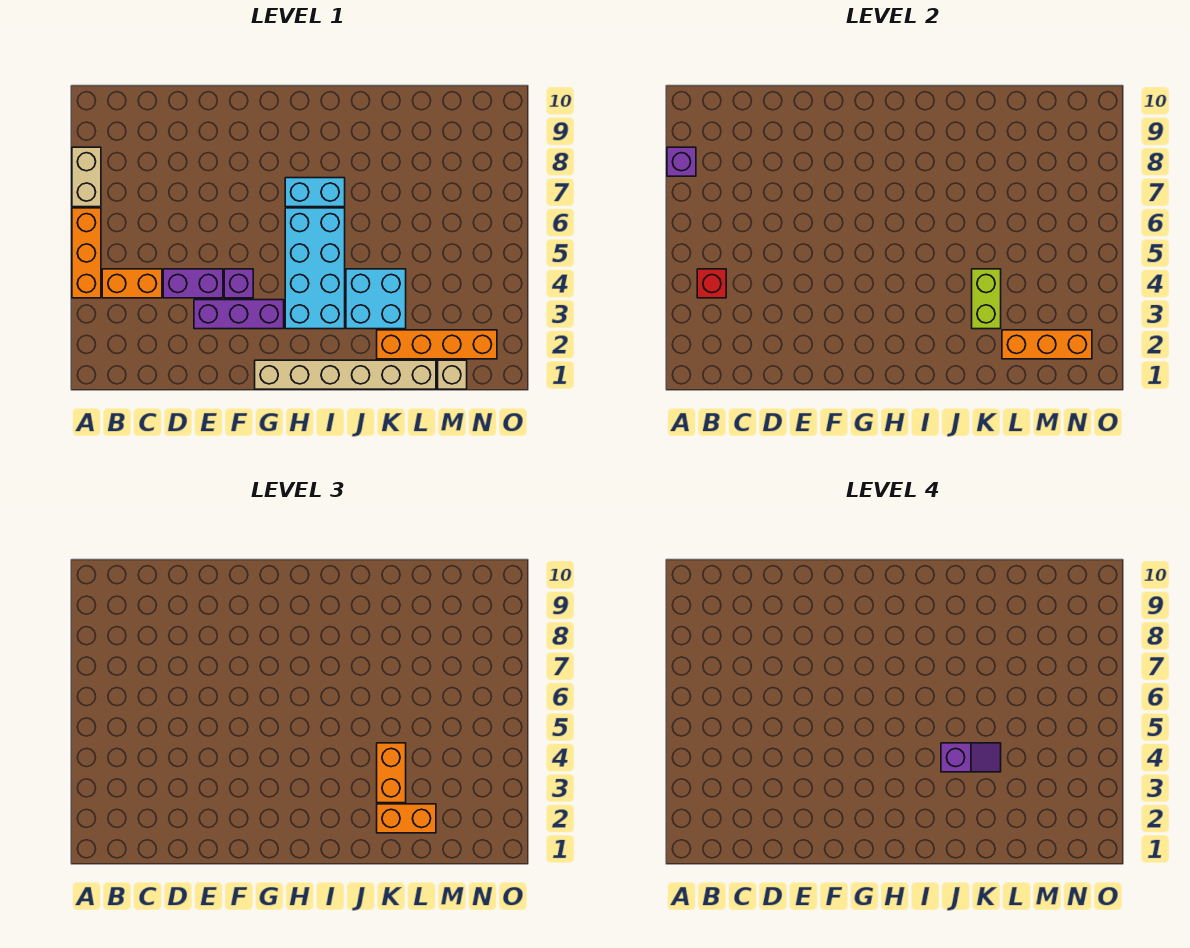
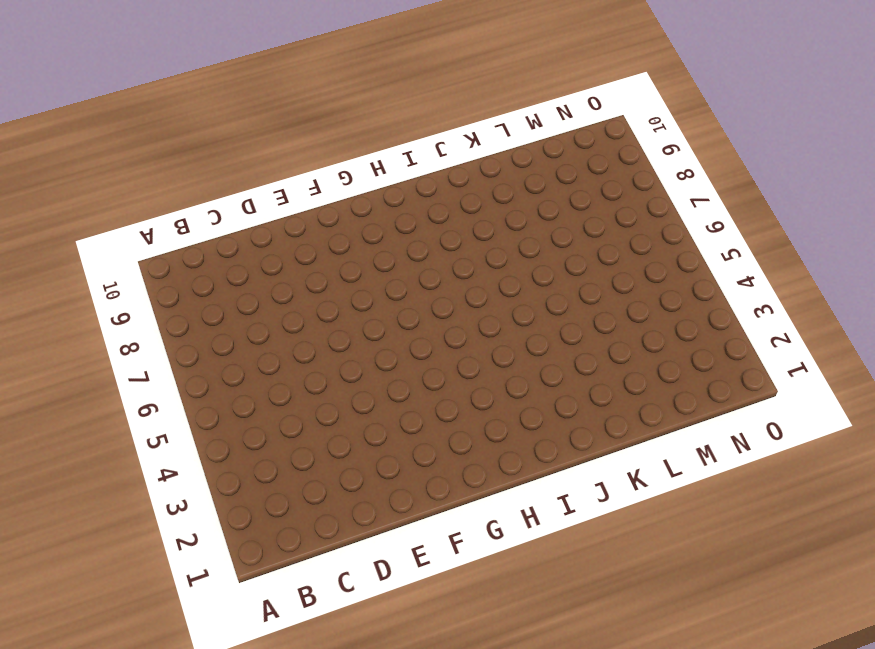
none -> orange brick A4:A6 level 1
none -> tan brick A7:A8 level 1
none -> orange brick B4:C4 level 1

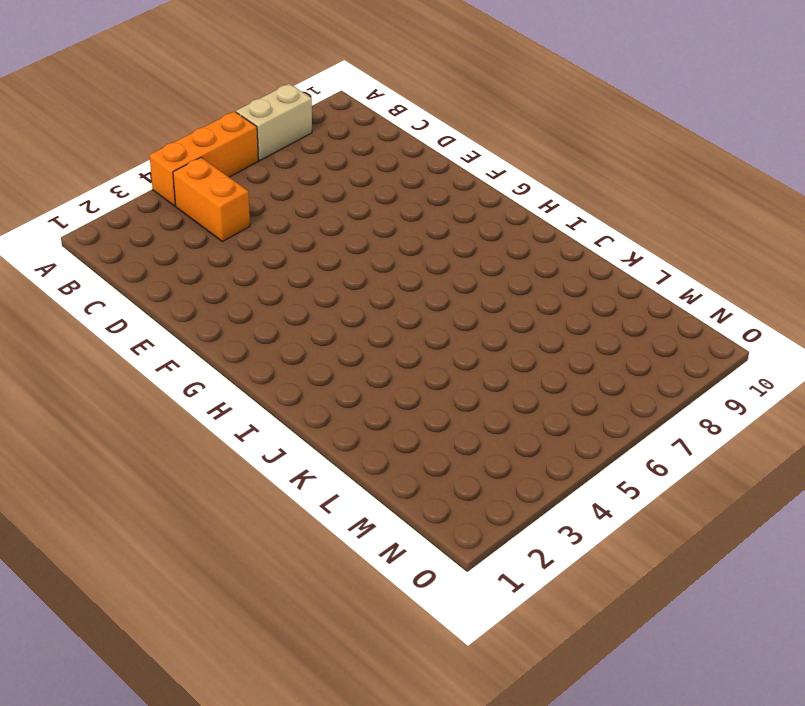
none -> purple brick D4:E4 level 1
none -> purple brick E3:G3 level 1
none -> purple brick F4 level 1

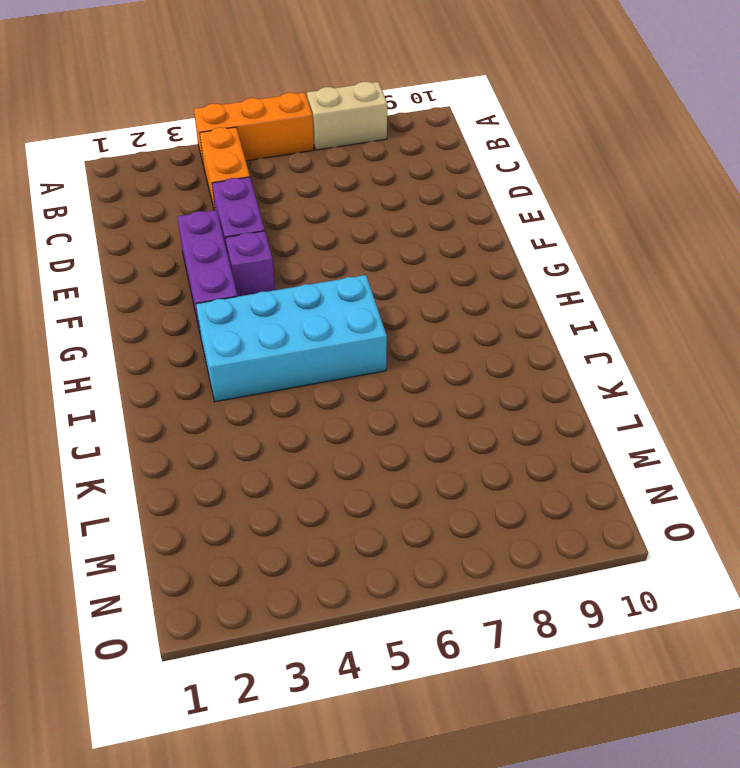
none -> tan brick G1:L1 level 1
none -> cyan brick H7:I7 level 1
none -> cyan brick J3:K4 level 1

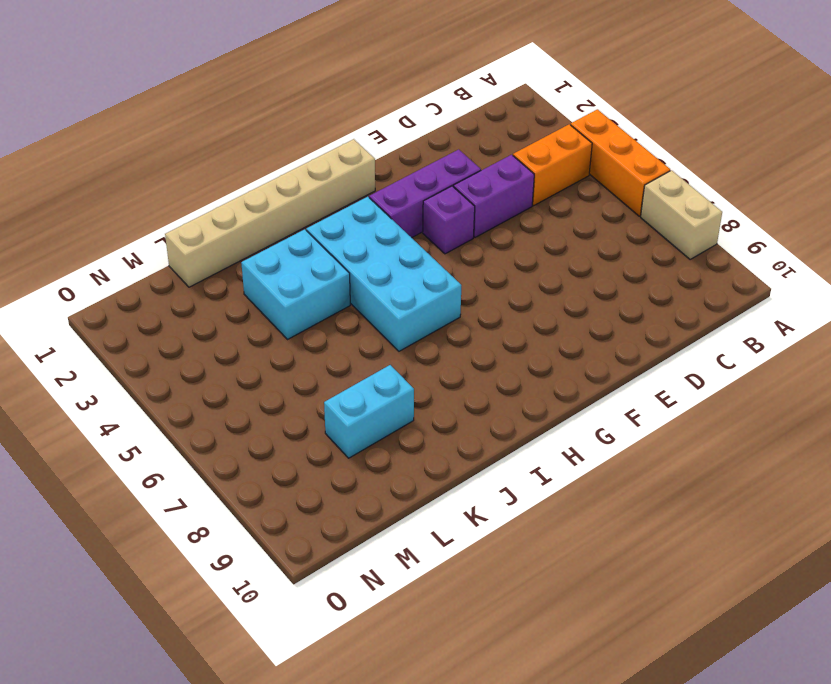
cyan brick K8:L8 level 1 -> cyan brick H7:I7 level 1
none -> orange brick K2:N2 level 1
none -> tan brick M1 level 1
none -> purple brick A8 level 2

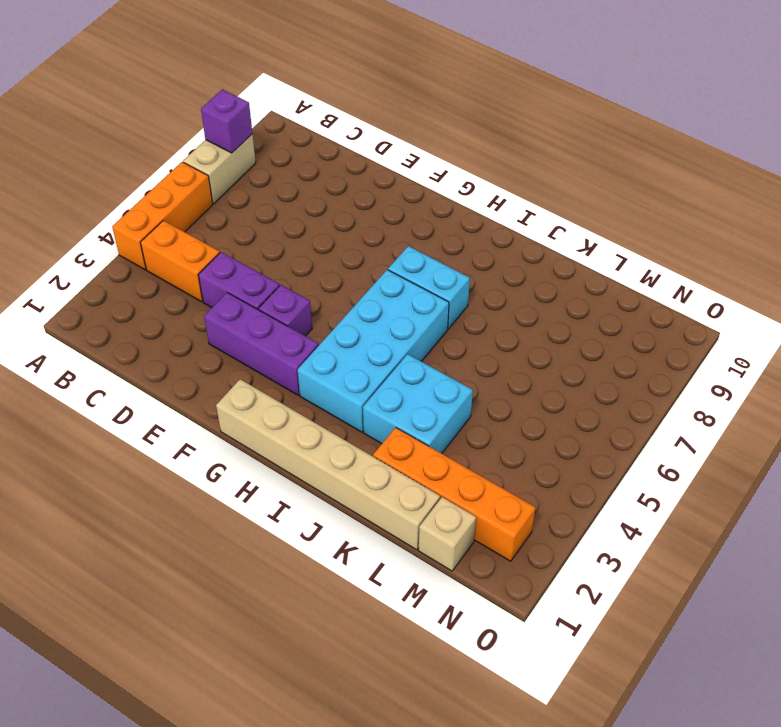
none -> red brick B4 level 2
none -> lime brick K3:K4 level 2
none -> orange brick L2:N2 level 2

